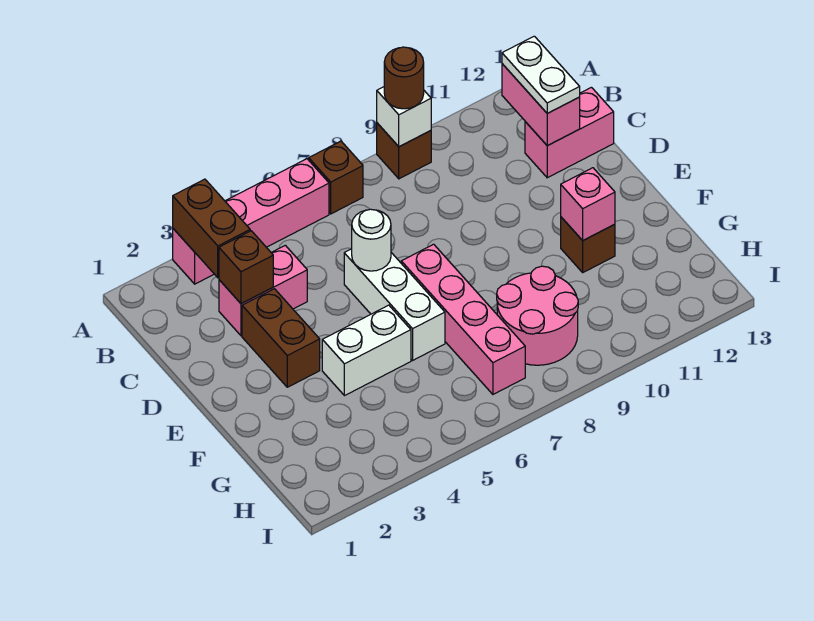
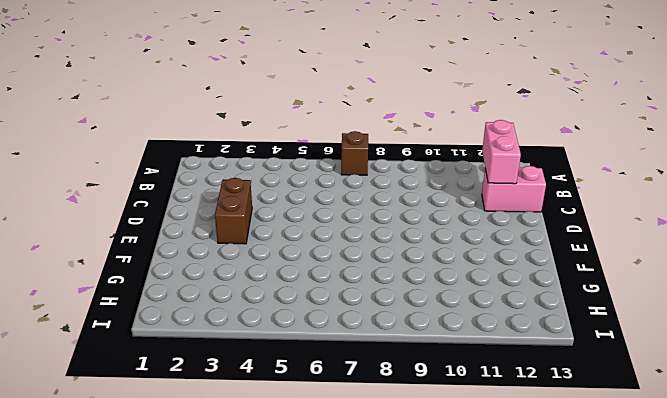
none -> pink brick A3:A6 level 1
none -> brown brick A9 level 1
none -> pink brick C3:C4 level 1

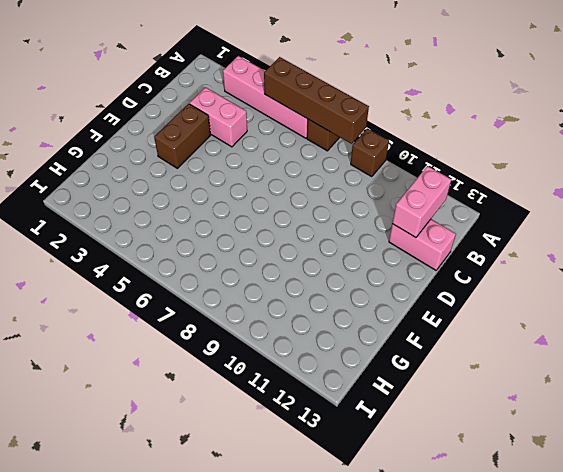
brown brick A5:A8 level 2 -> none
none -> white brick D6:F6 level 1
none -> pink brick E7:H7 level 1
none -> white brick F4:F5 level 1

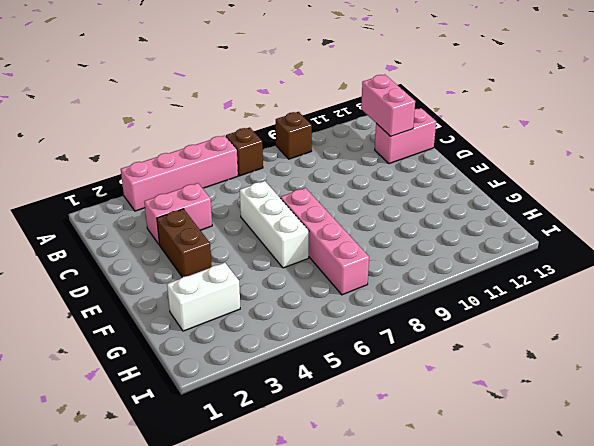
white brick G2:G3 level 1 -> white brick F4:F5 level 1
none -> brown brick F11 level 1
none -> pink round brick G8:H9 level 1
none -> brown brick A3:B3 level 2

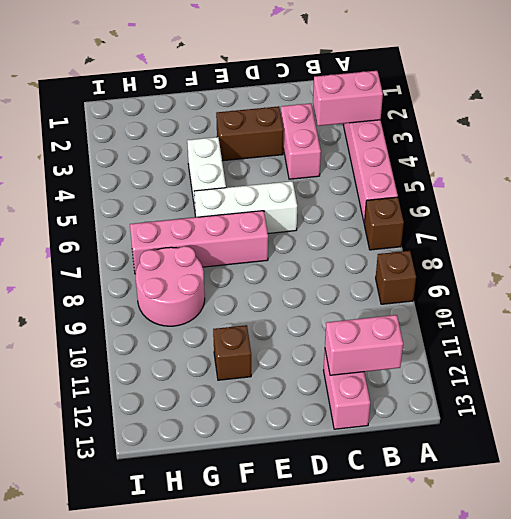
pink brick A3:B3 level 2 -> brown brick A3:B3 level 2
none -> white brick A9 level 2
none -> brown brick C3 level 2
none -> white round brick D6 level 2

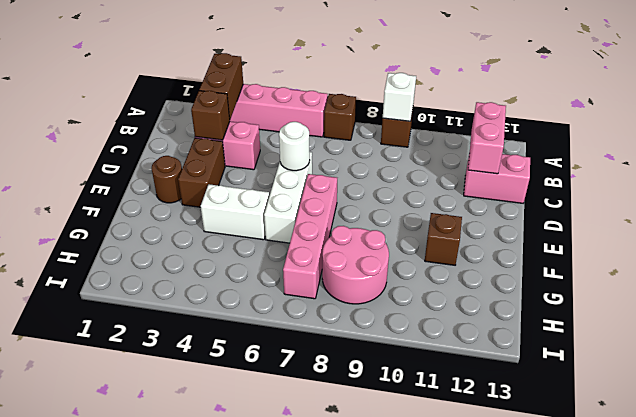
brown round brick E2 level 1 -> brown round brick A9 level 3
none -> pink brick F11 level 2
none -> white plate B12:C12 level 3

